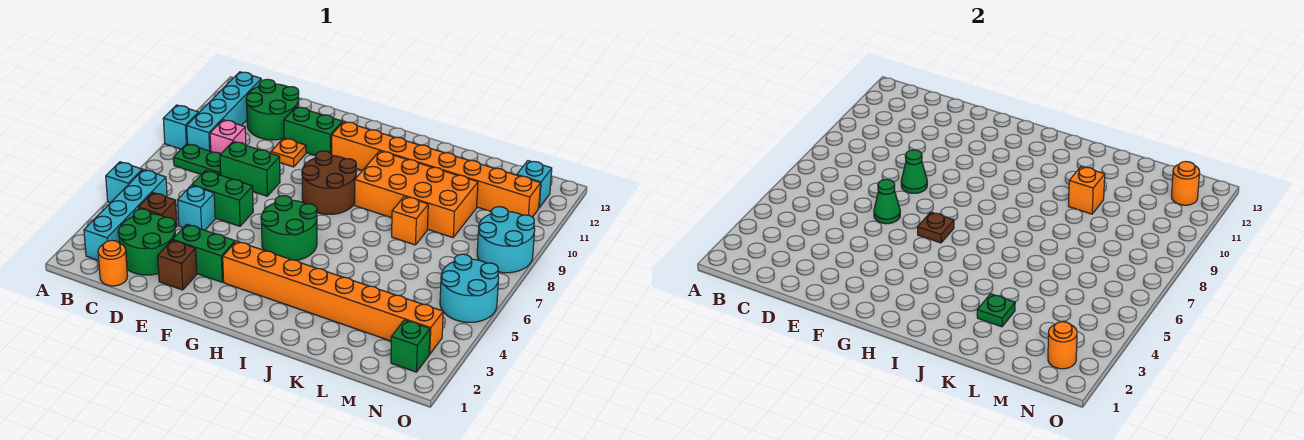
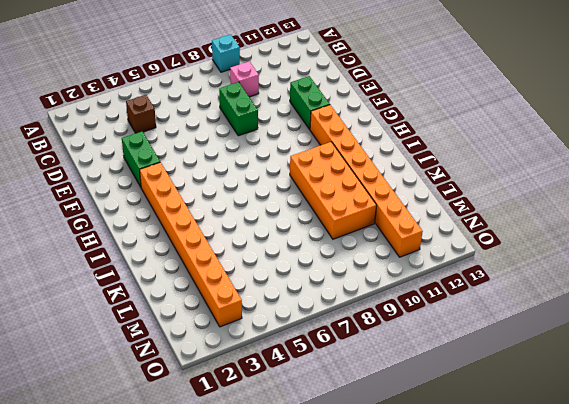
none -> cyan brick A5 level 1
none -> cyan brick B2:B5 level 1
none -> green plate B8:C8 level 1
none -> cyan brick B9:B12 level 1

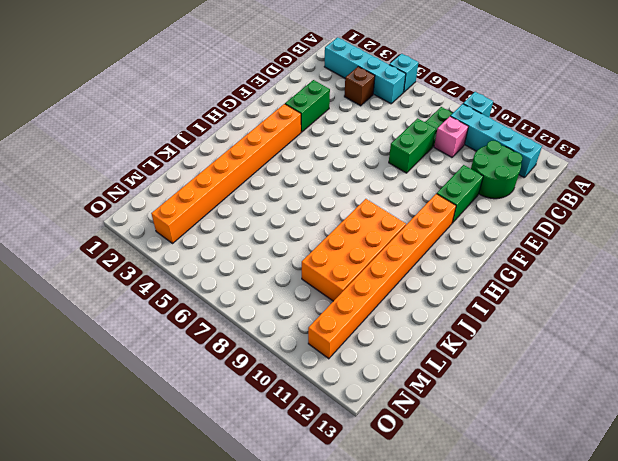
none -> orange round brick C1 level 1
none -> green round brick C2:D3 level 1
none -> cyan brick D5 level 1
none -> green brick D6:E6 level 1

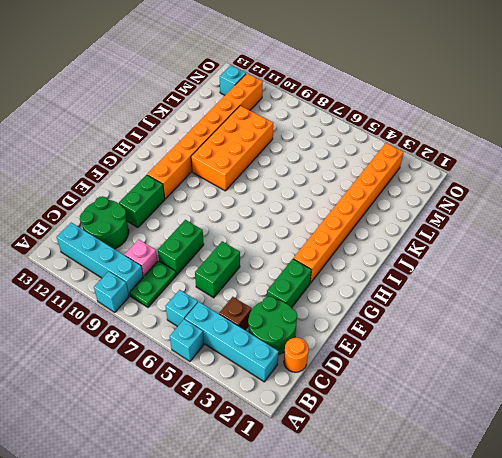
cyan brick B6 level 1 -> cyan brick D5 level 1
none -> brown brick E2 level 1
none -> orange plate E10 level 1
none -> green round brick G5:H6 level 1
none -> brown round brick G8:H9 level 1

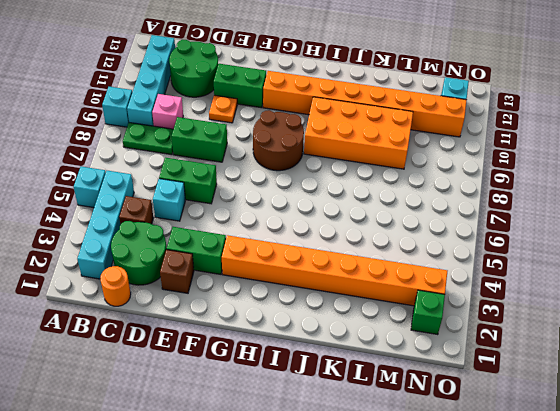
none -> green round brick G5:H6 level 1
none -> orange brick K8 level 1
none -> cyan round brick N5:O6 level 1
none -> cyan round brick N8:O9 level 1

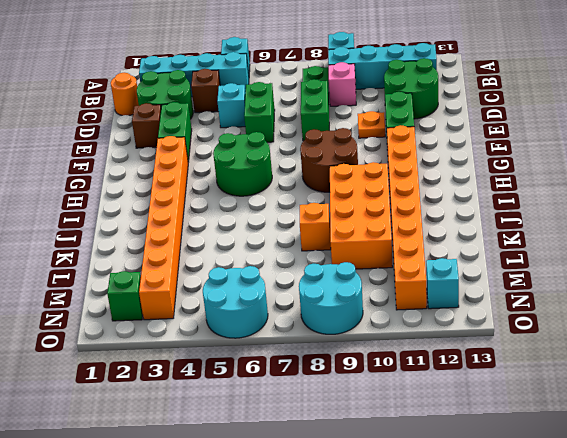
none -> green cone E6 level 2
none -> green cone E8 level 2
none -> brown plate G6 level 2
none -> green plate K3 level 2

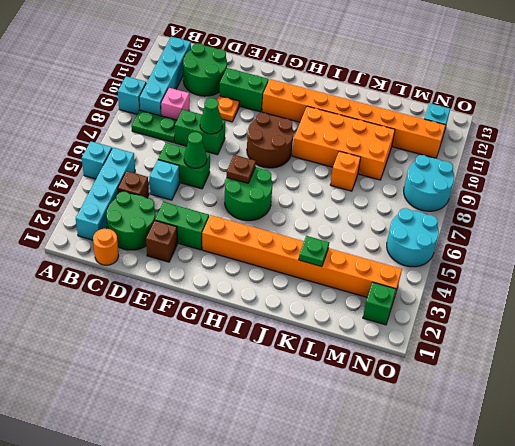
none -> orange brick K10 level 2
none -> orange round brick N2 level 2
none -> orange round brick N12 level 2

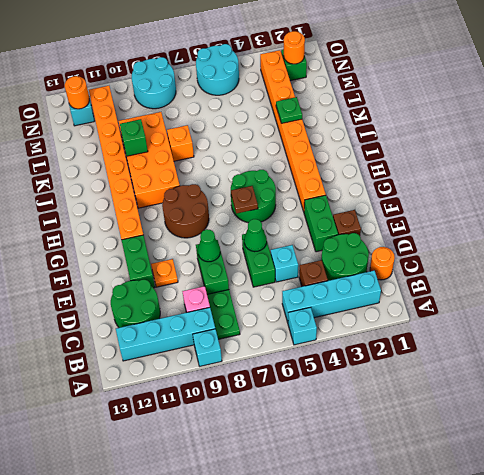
green brick K10 level 2 -> orange brick K10 level 2

